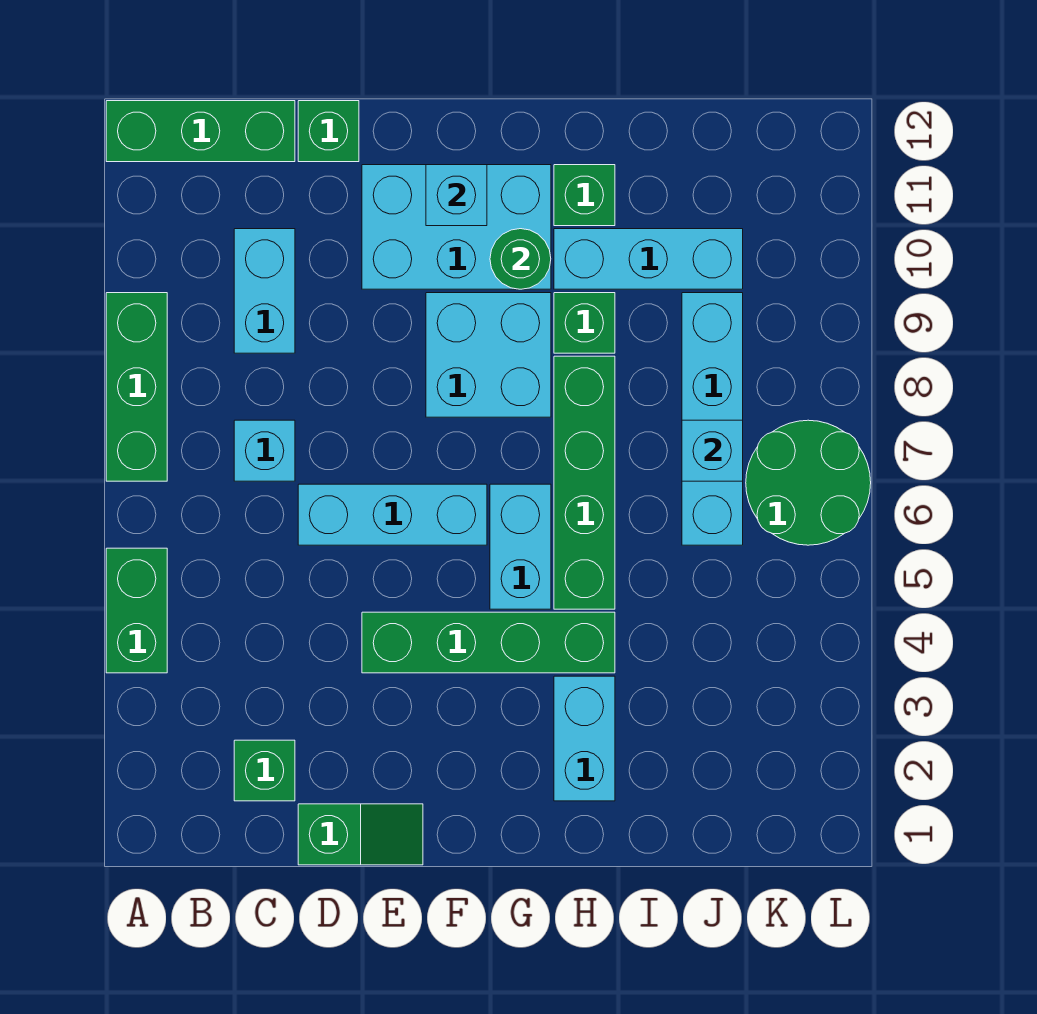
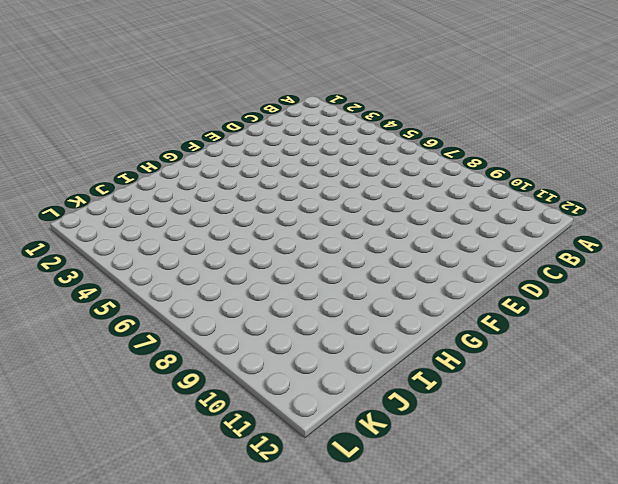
none -> green brick A4:A5 level 1
none -> green brick A7:A9 level 1
none -> green brick A12:C12 level 1

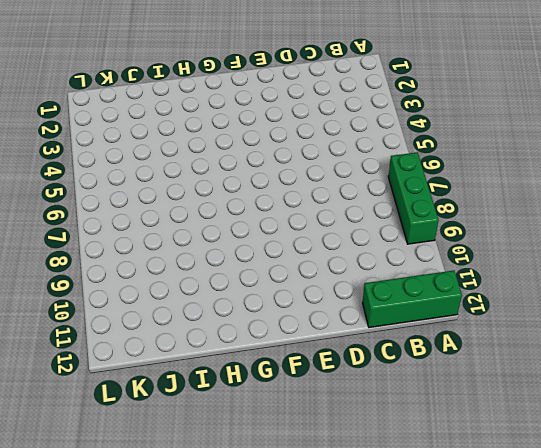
none -> green brick A4:A5 level 1
none -> green brick C2 level 1
none -> cyan brick C7 level 1

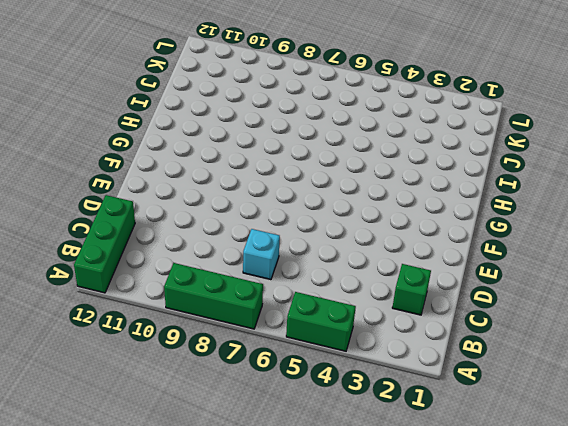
none -> cyan brick C9:C10 level 1
none -> green slope D1:E1 level 1 top D
none -> cyan brick D6:F6 level 1

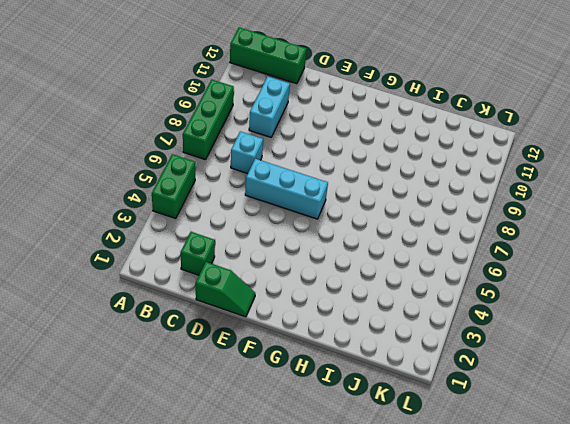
none -> green brick D12 level 1
none -> green brick E4:H4 level 1
none -> cyan brick E10:G11 level 1

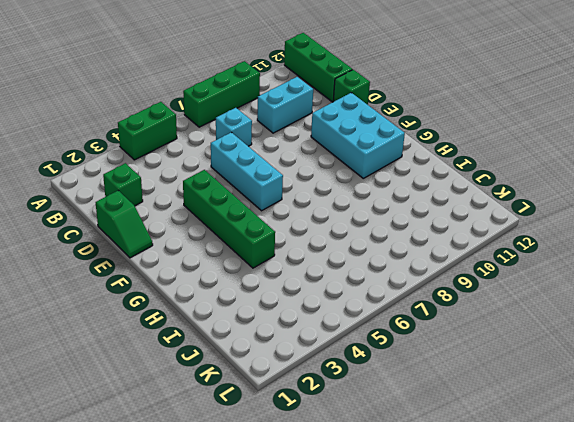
none -> cyan brick F8:G9 level 1
none -> cyan brick G5:G6 level 1
none -> cyan brick H2:H3 level 1

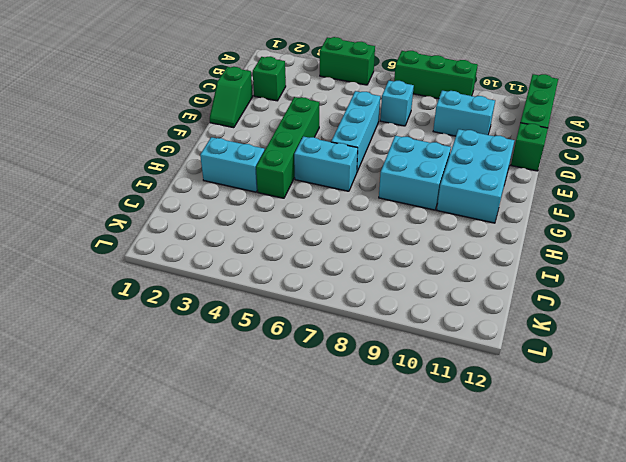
none -> green brick H5:H8 level 1
none -> green brick H9 level 1
none -> cyan brick H10:J10 level 1

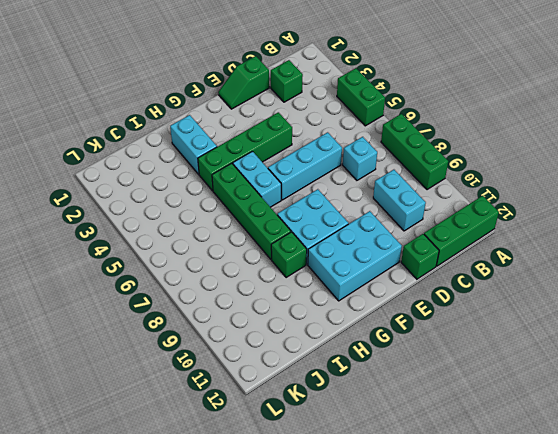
none -> cyan brick H10:J10 level 1
none -> green brick H11 level 1
none -> cyan brick J6:J9 level 1

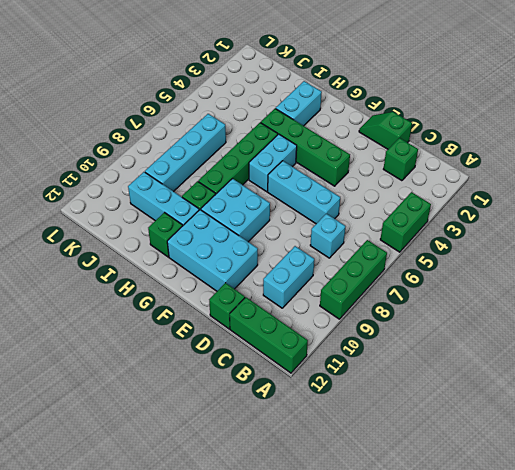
none -> green round brick K6:L7 level 1
none -> cyan brick F11 level 2
none -> green round brick G10 level 2

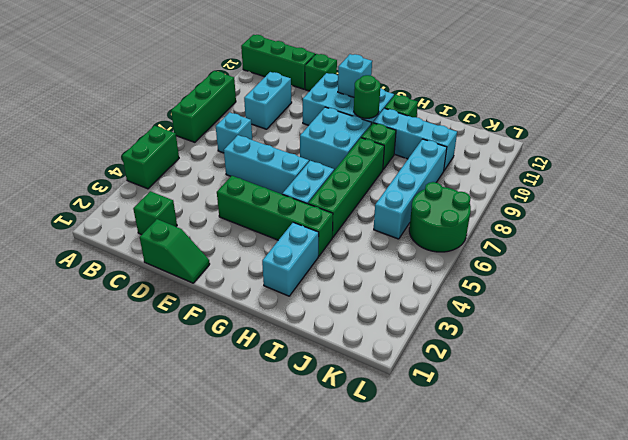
none -> cyan brick J7 level 2

